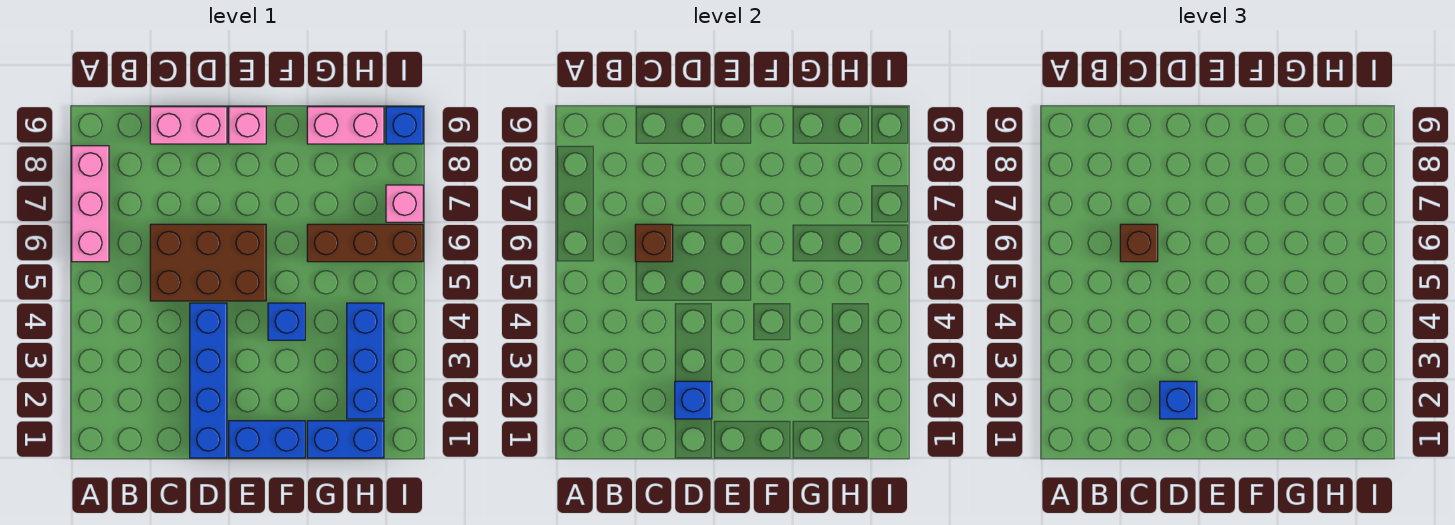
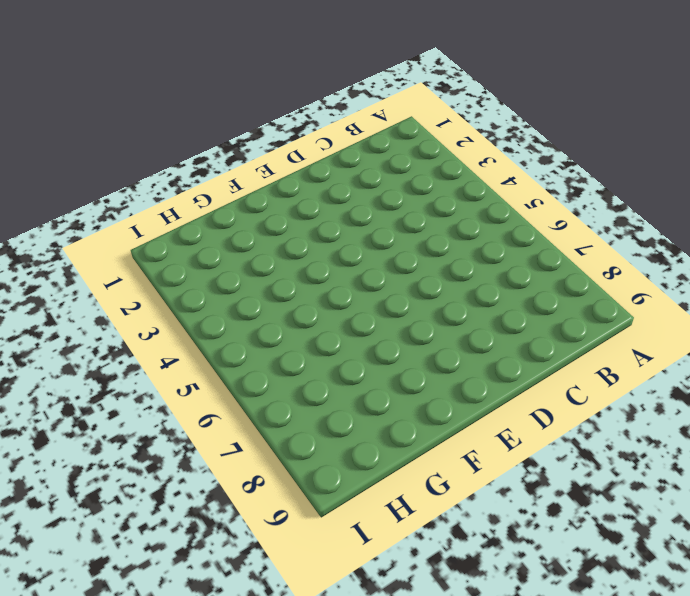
none -> pink brick A6:A8 level 1
none -> brown brick C5:E6 level 1
none -> pink brick C9:D9 level 1

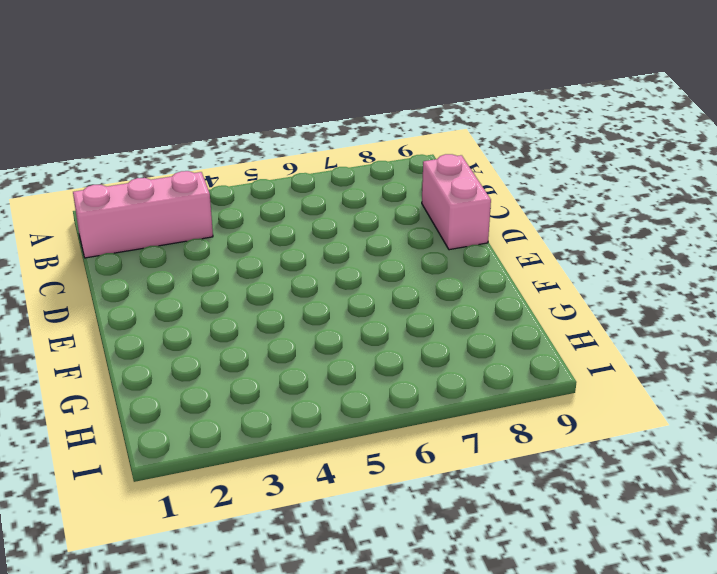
pink brick B1:B3 level 1 -> pink brick A6:A8 level 1
none -> brown brick C5:E6 level 1
none -> blue brick D1:D4 level 1
none -> blue brick E1:F1 level 1

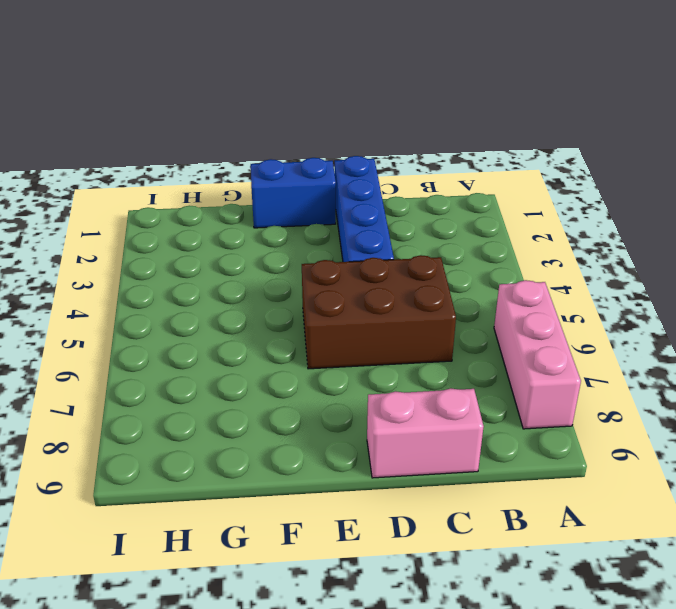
none -> pink brick E9 level 1
none -> blue brick F4 level 1
none -> blue brick G1:H1 level 1

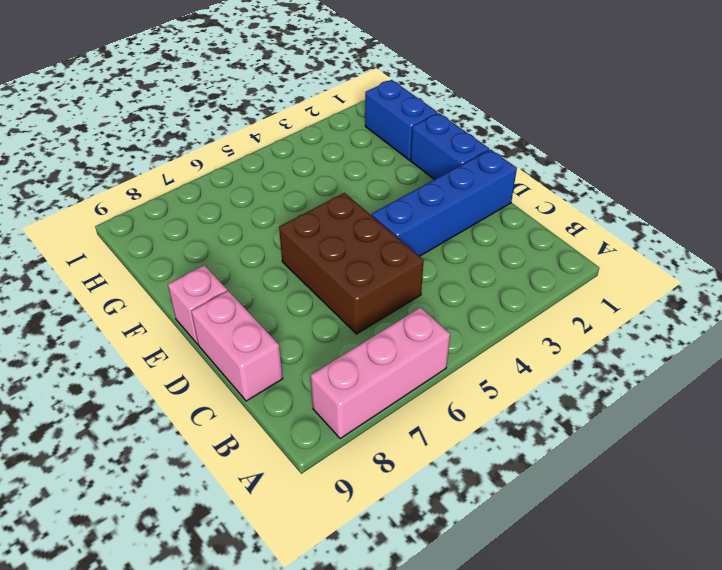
none -> blue brick F4 level 1
none -> brown brick G6:I6 level 1
none -> pink brick G9:H9 level 1

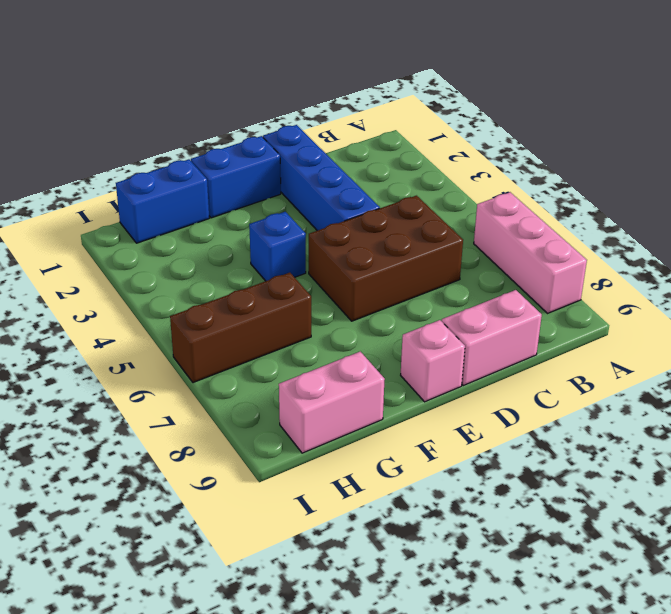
none -> blue brick H2:H4 level 1
none -> pink brick I7 level 1
none -> blue brick I9 level 1

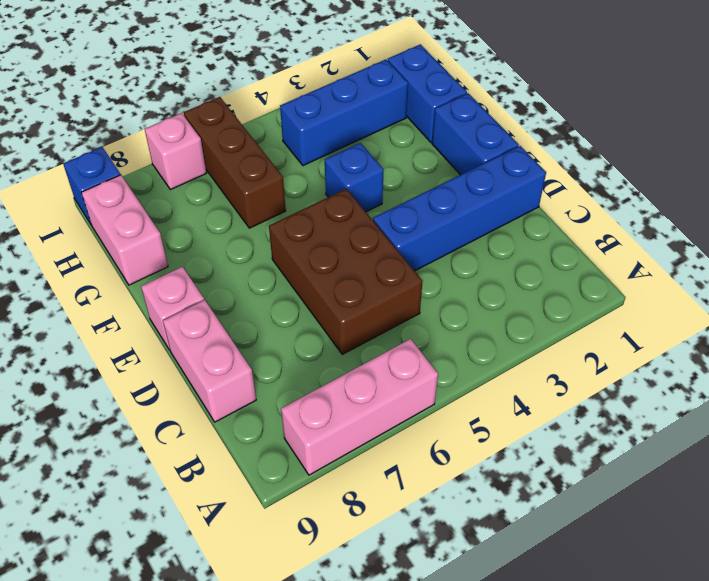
none -> brown brick C6 level 2
none -> blue brick D2 level 2
none -> brown brick C6 level 3

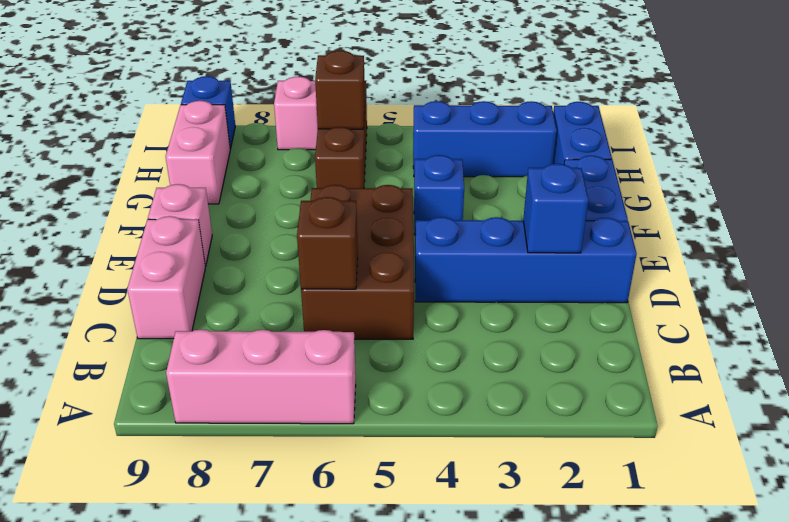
brown brick H6 level 2 -> brown brick C6 level 3
none -> blue brick D2 level 3

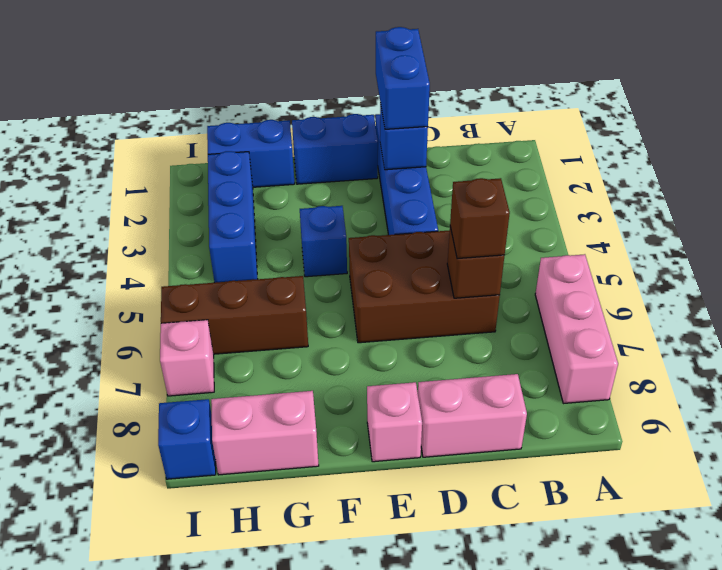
blue brick D1:D2 level 3 -> blue brick D2 level 3

